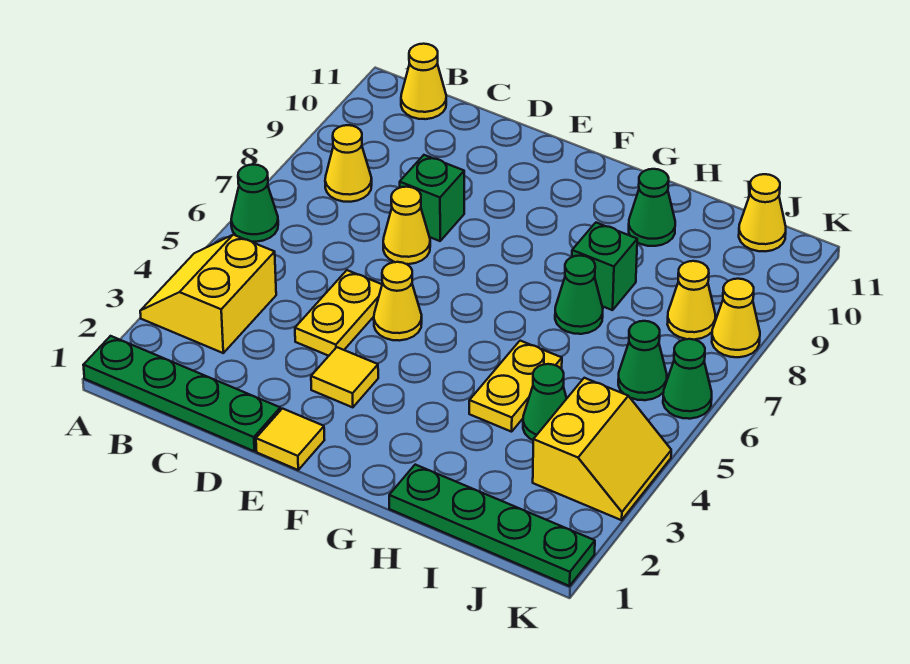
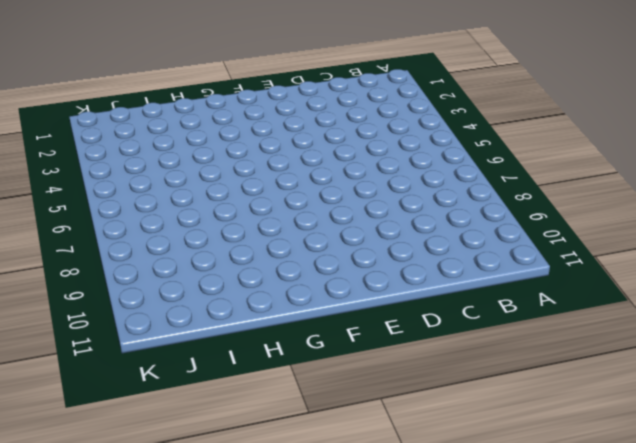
none -> green plate A1:D1 level 1
none -> yellow slope A3:B4 level 1 top B
none -> green cone A6 level 1

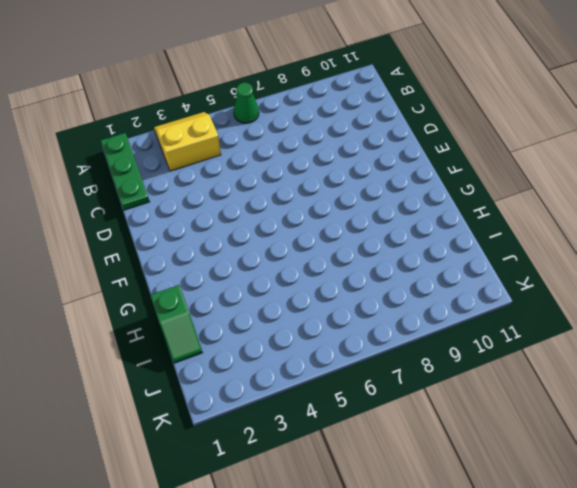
green plate A1:C1 level 1 -> green plate A1:D1 level 1
green slope H1:I1 level 1 top H -> green plate H1:K1 level 1
none -> yellow cone B8 level 1
none -> yellow cone B11 level 1
none -> yellow plate D4:D5 level 1

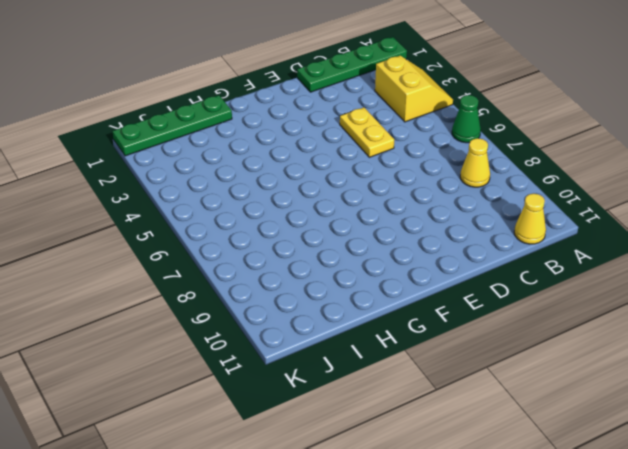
none -> yellow cone D7 level 1
none -> green brick D8 level 1
none -> yellow tile E1 level 1

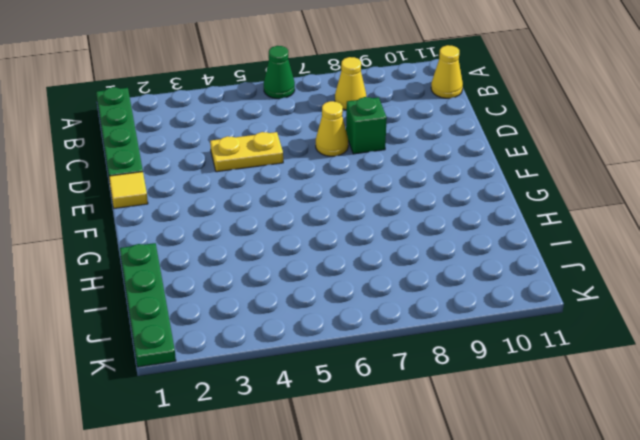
none -> yellow slope A3:B4 level 1 top B
none -> yellow tile E3 level 1
none -> yellow cone E5 level 1

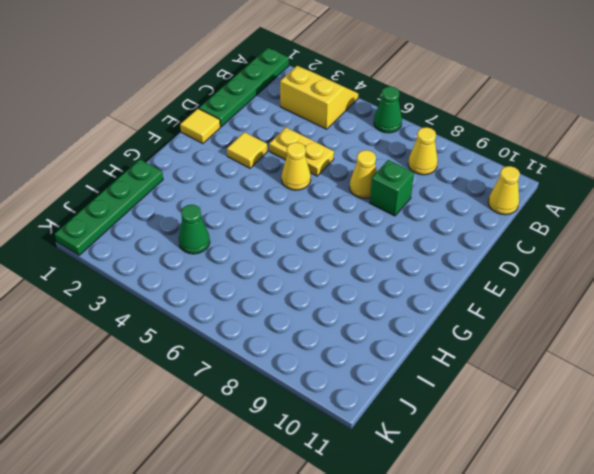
none -> yellow plate H4:H5 level 1
none -> green cone H7 level 1
none -> green brick H8 level 1

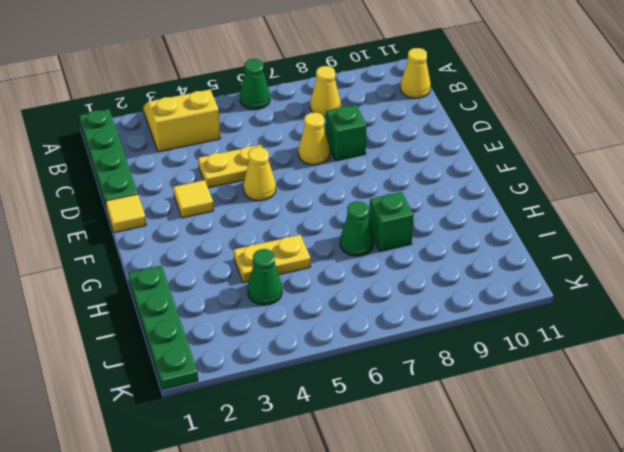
none -> green cone H10 level 1
none -> yellow slope J3:K4 level 1 top J
none -> green cone J6 level 1

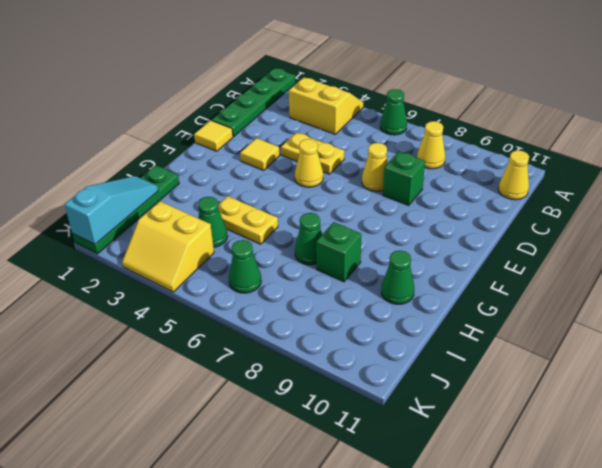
cyan slope I1:K1 level 2 top K -> none
none -> yellow cone J8 level 1
none -> yellow cone J11 level 1
none -> green cone K6 level 1

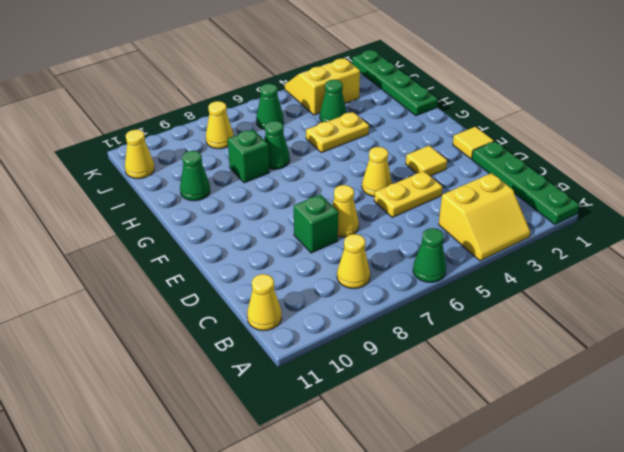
none -> green cone K6 level 1
none -> yellow cone K8 level 1

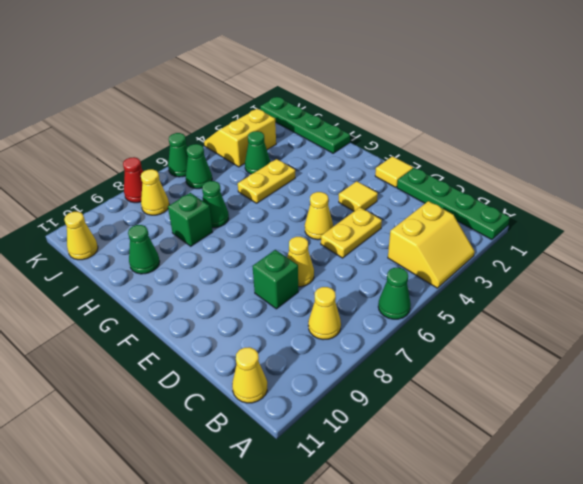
red cone K8 level 1 -> yellow cone K8 level 1

